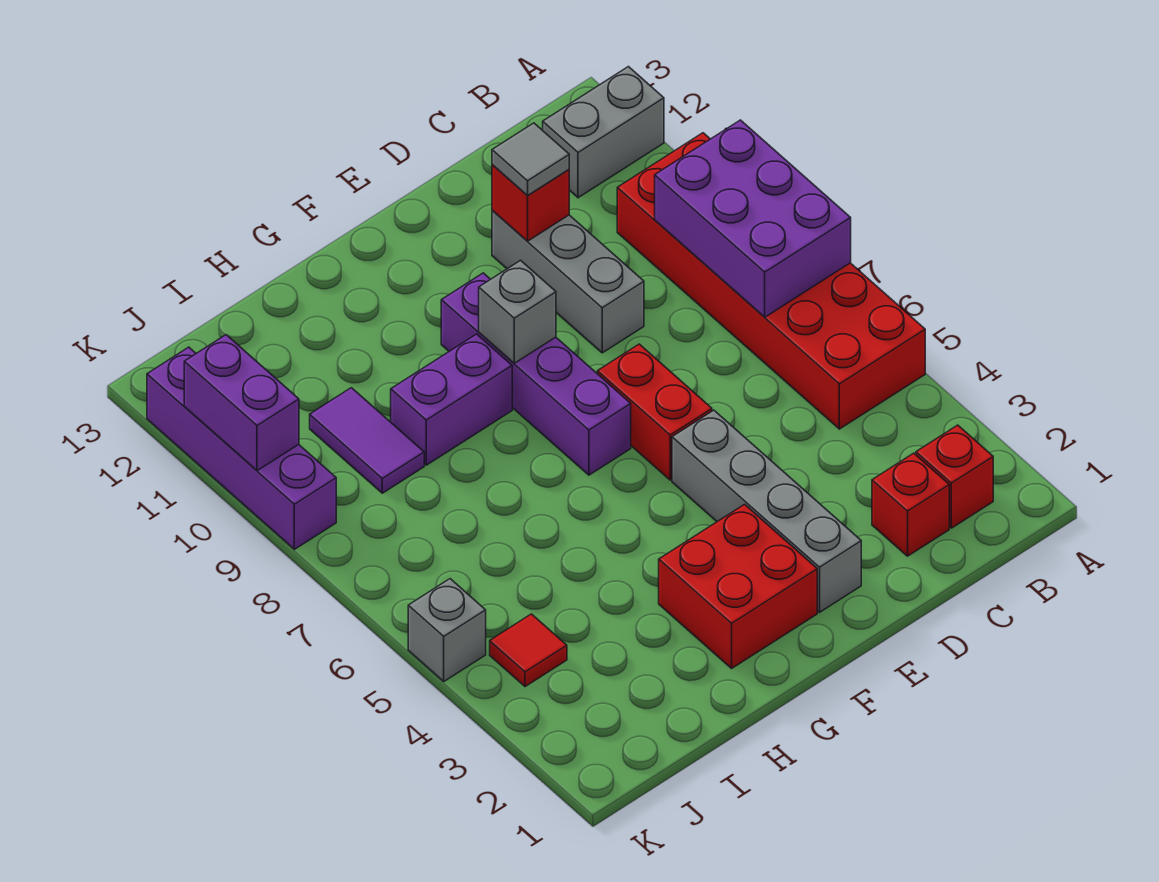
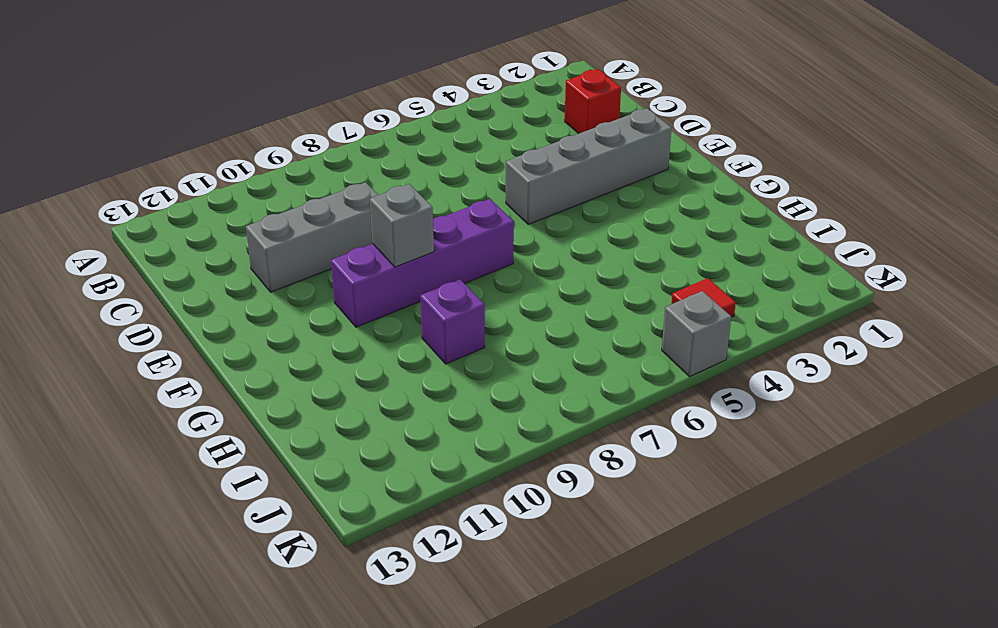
purple brick H9 level 1 -> purple brick G9:H9 level 1
none -> red brick A5:B10 level 1
none -> grey brick A12:B12 level 1
none -> red brick B2 level 1

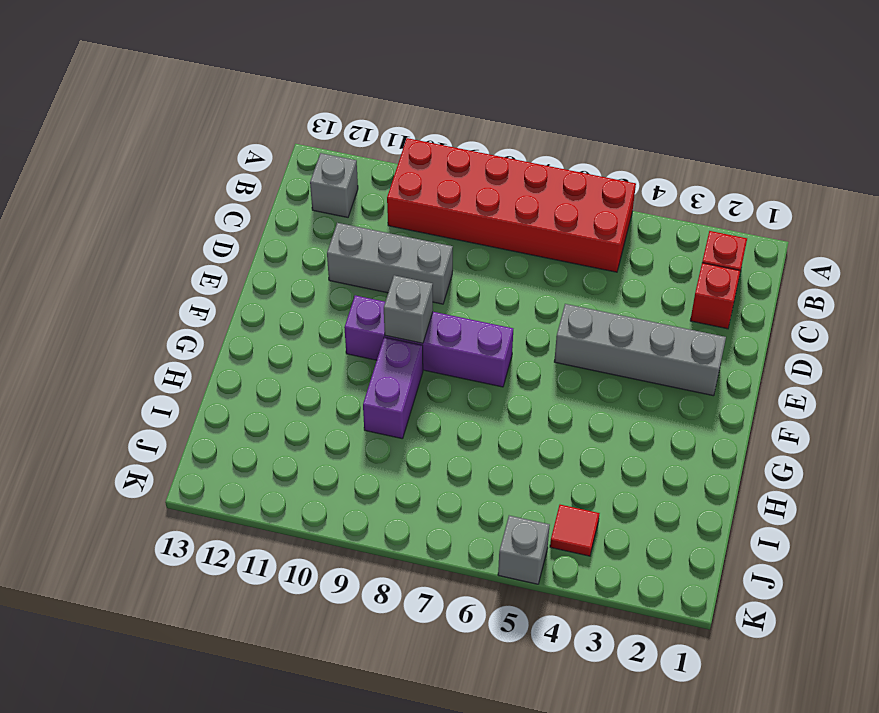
grey brick B12 level 1 -> grey brick A12:B12 level 1
none -> red brick E6:E7 level 1
none -> red brick F2:G3 level 1
none -> purple tile I9:I10 level 1

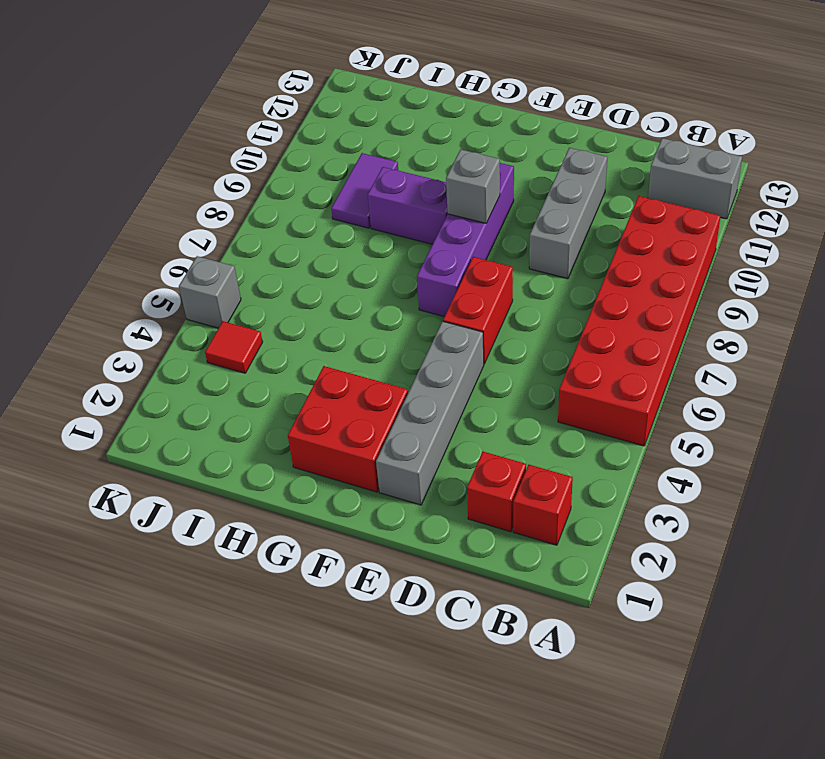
none -> purple brick K9:K12 level 1
none -> purple brick A7:B9 level 2
none -> red brick D11 level 2

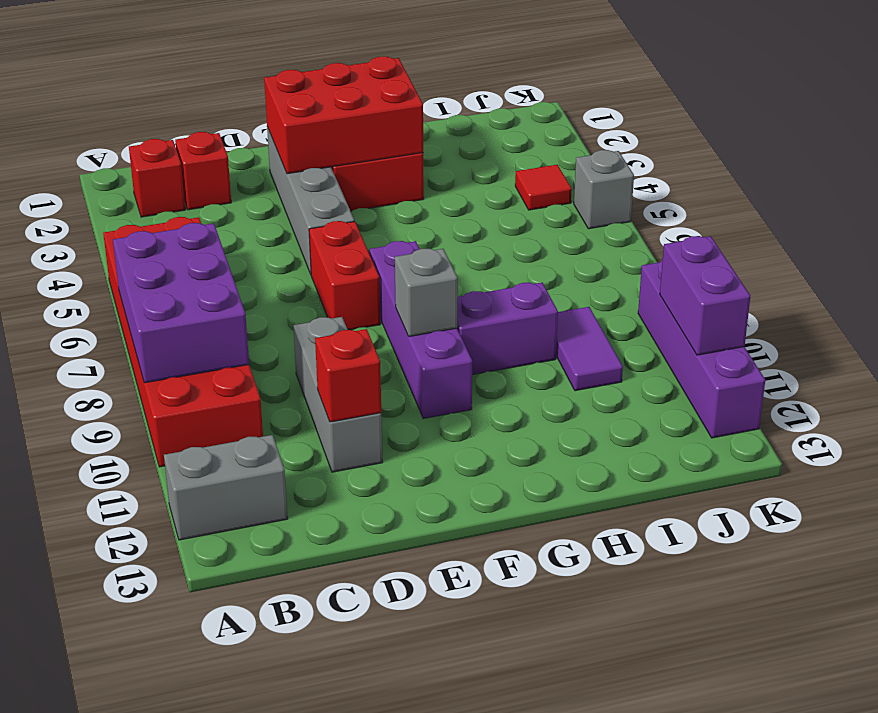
red brick E2:G3 level 2 -> none
none -> grey tile D11 level 3

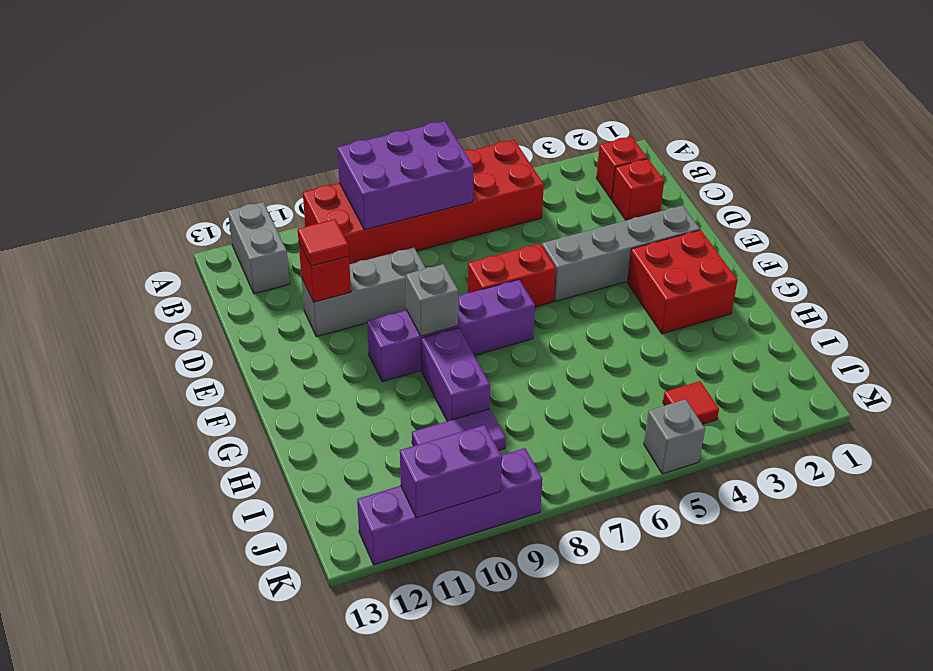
red tile D11 level 3 -> grey tile D11 level 3

